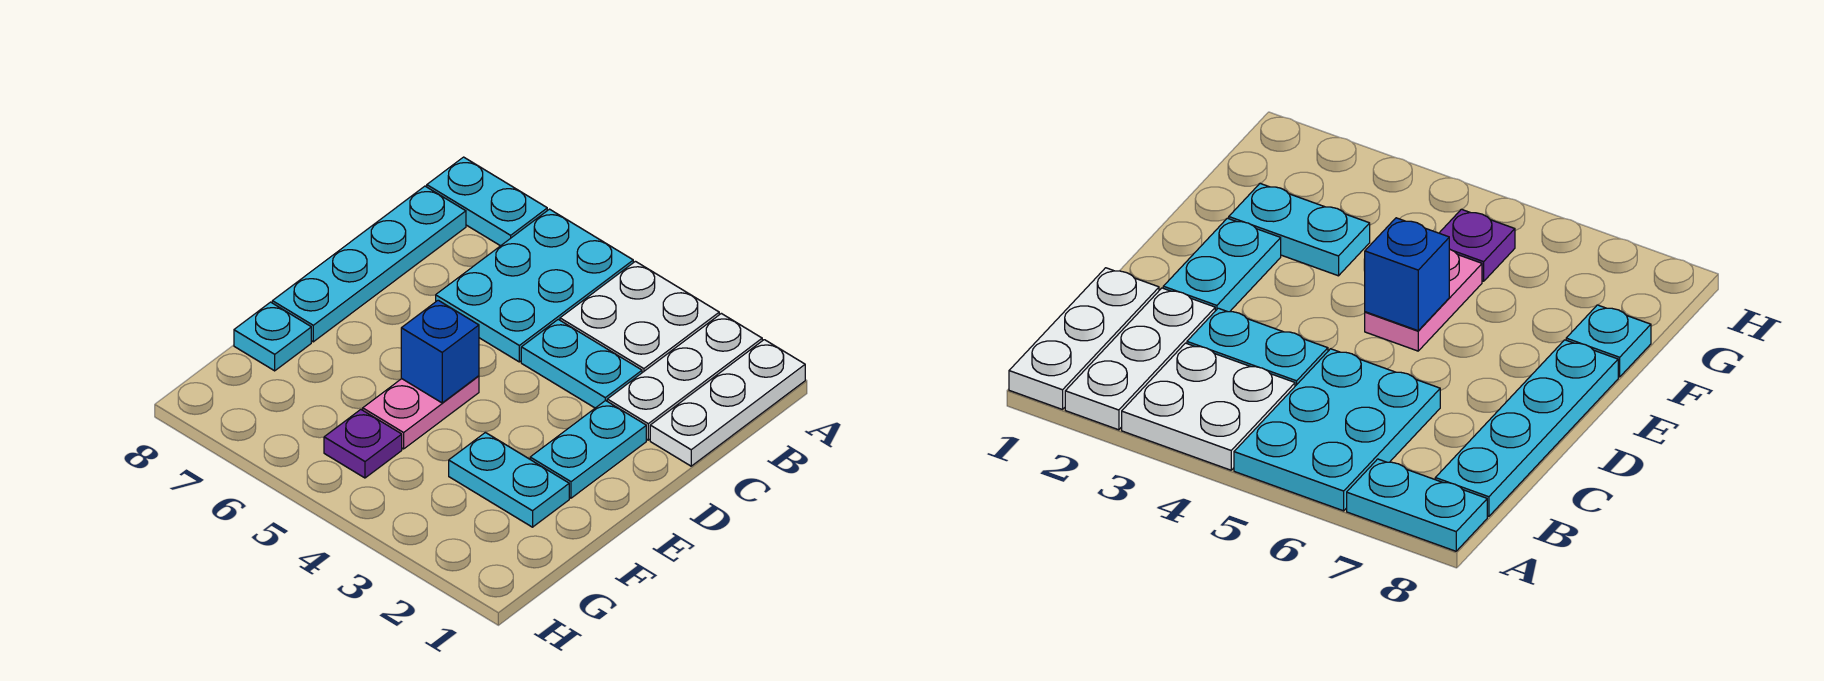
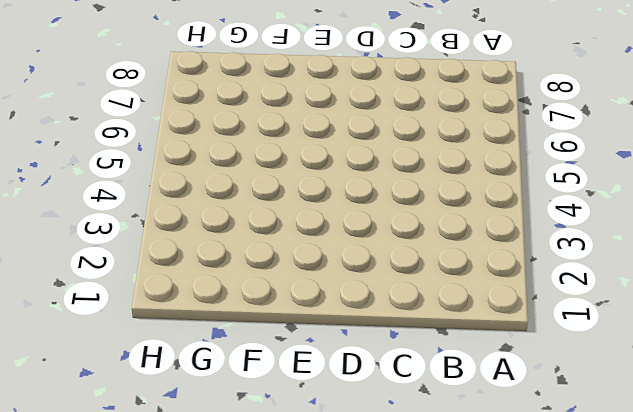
none -> white plate A1:C1 level 1
none -> white plate A2:C2 level 1
none -> white plate A3:B4 level 1

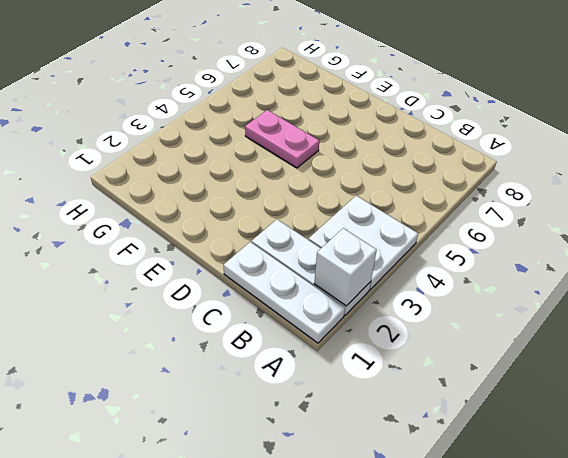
white brick A2 level 2 -> none
none -> cyan plate A5:C6 level 1
none -> cyan plate A7:A8 level 1
none -> cyan plate B8:E8 level 1

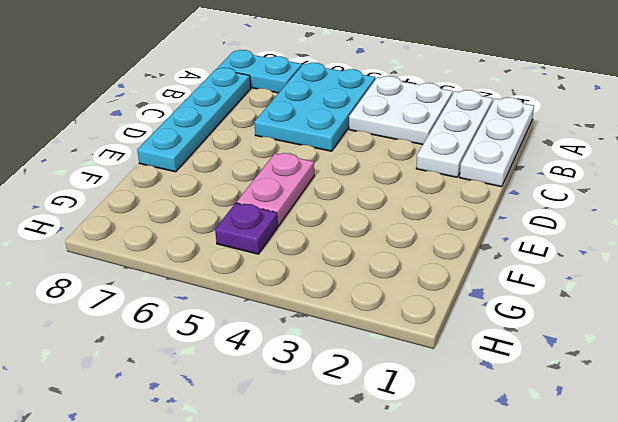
none -> cyan plate C3:C4 level 1
none -> cyan plate D2:E2 level 1
none -> cyan plate F2:F3 level 1

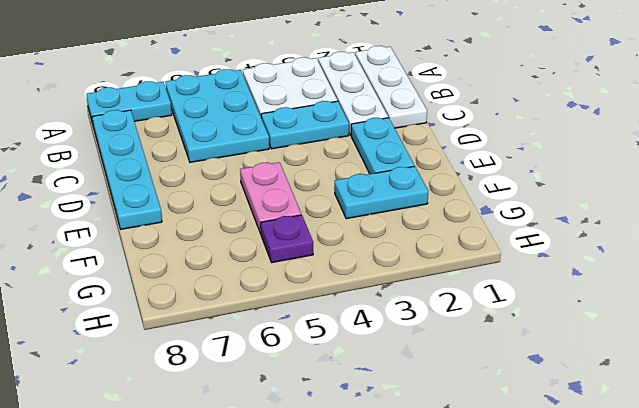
none -> cyan plate F8 level 1
none -> blue brick E5 level 2

